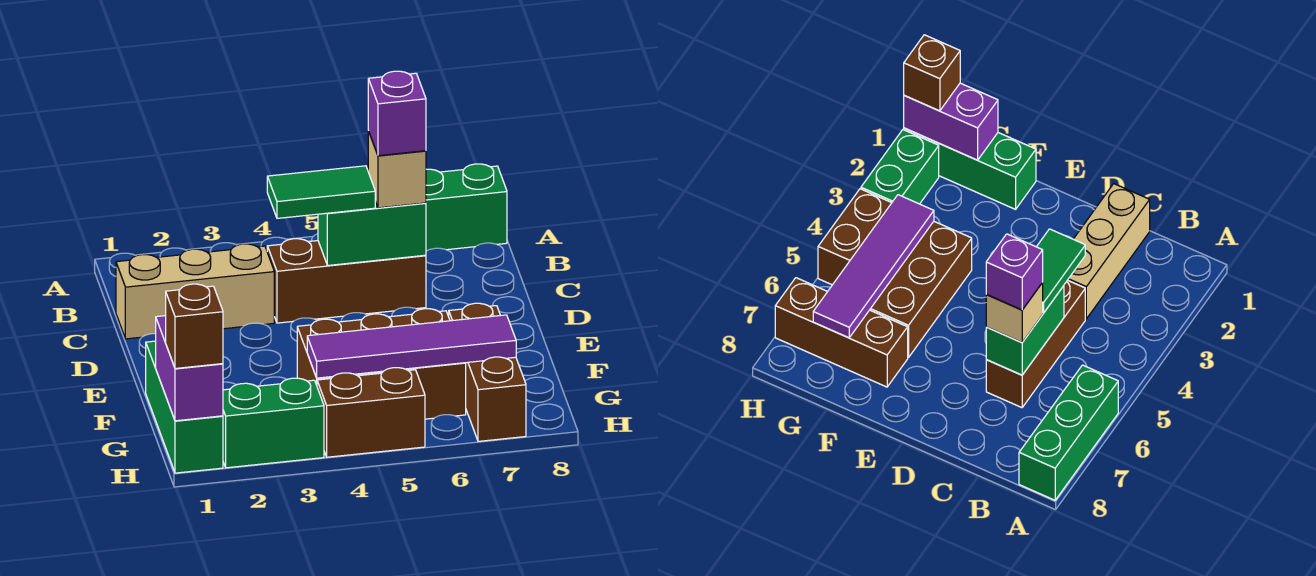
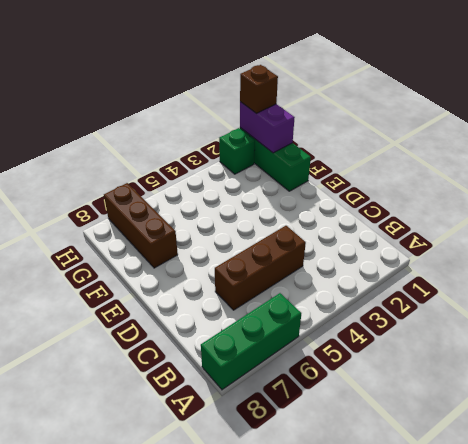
green brick H2 level 1 -> green brick H2:H3 level 1
none -> tan brick C1:C3 level 1
none -> brown brick F4:G6 level 1
none -> brown brick H4:H5 level 1

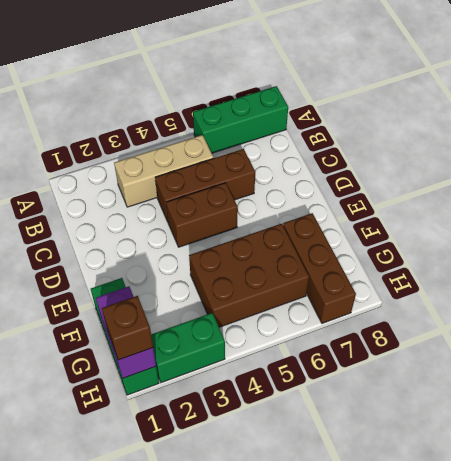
tan brick B3:B5 level 1 -> tan brick C1:C3 level 1
brown brick D4:D5 level 1 -> brown brick H4:H5 level 1
none -> green brick C5:C6 level 2
none -> purple tile G4:G7 level 2
none -> green tile C4:C5 level 3

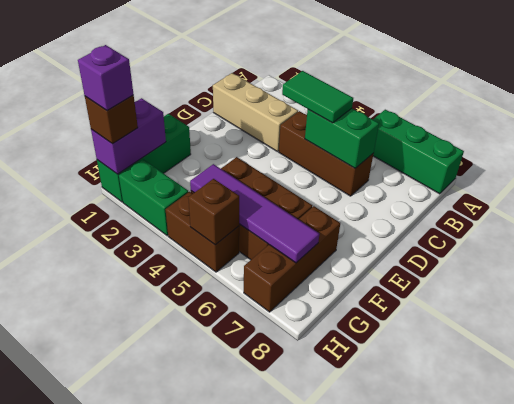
purple brick H1 level 4 -> purple brick C6 level 4
brown brick H5 level 2 -> none
none -> tan brick C6 level 3

